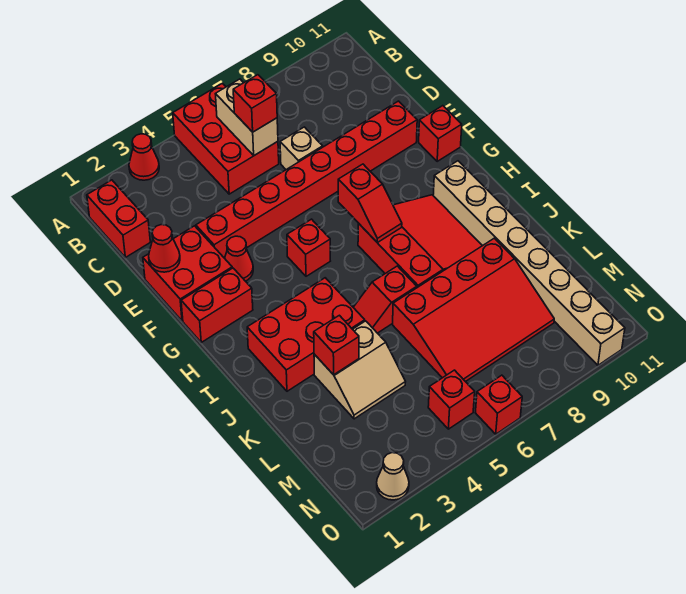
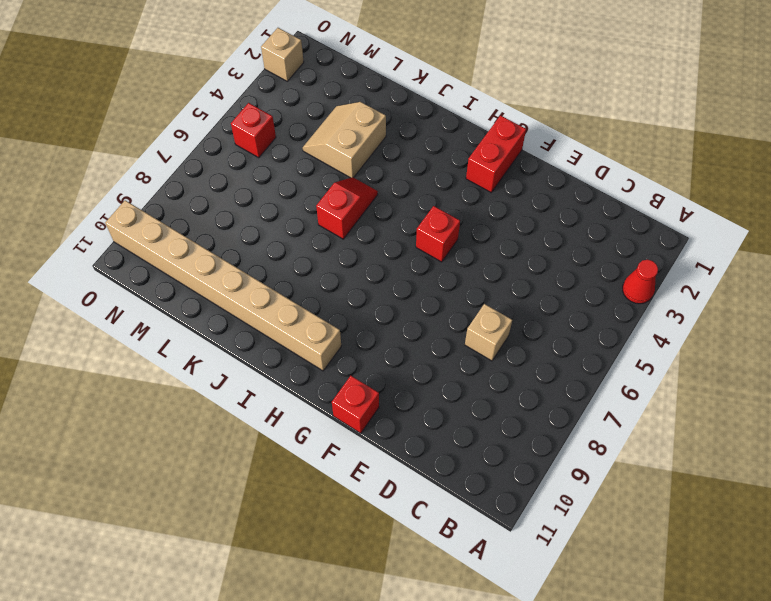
tan brick O2 level 1 -> tan cone O2 level 1
none -> red brick A5:C6 level 1
none -> red brick B1:C1 level 1
none -> red brick E1:F2 level 1

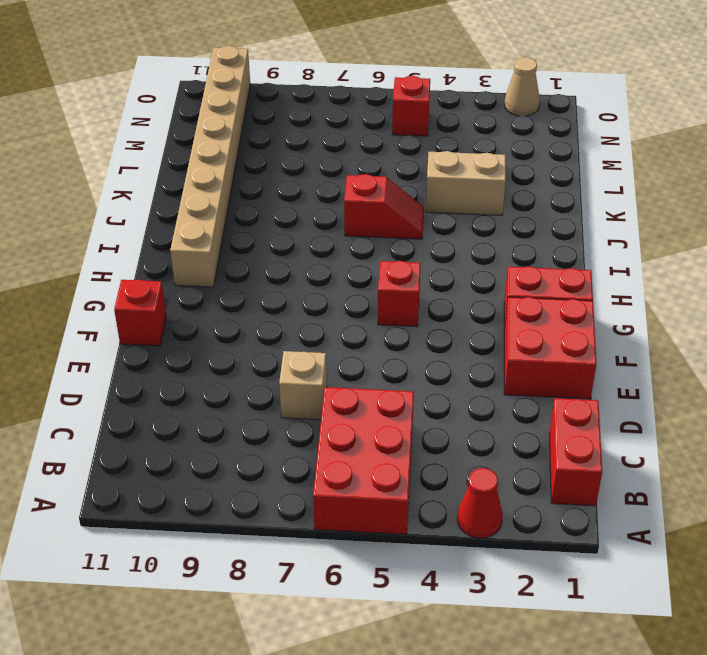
none -> red brick E3:E10 level 1
none -> red cone F3 level 1
none -> red slope H7:J9 level 1 top 7

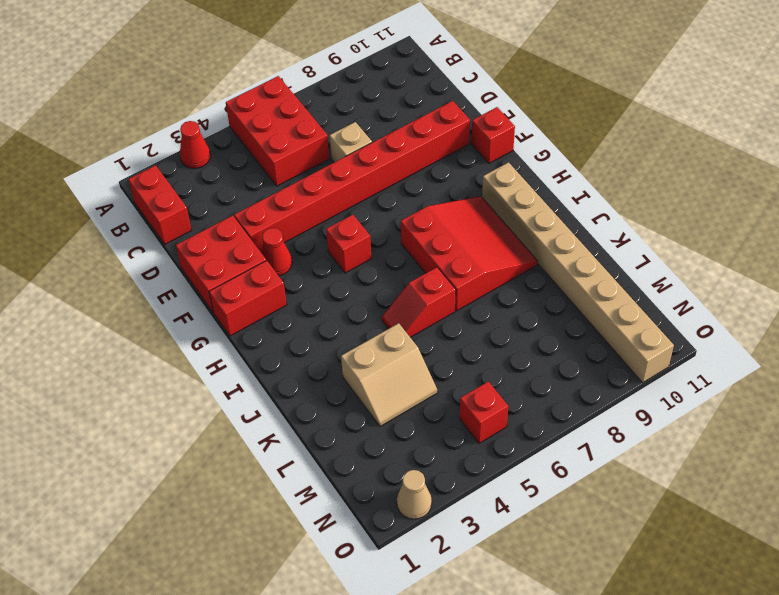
none -> red brick I2:J4 level 1
none -> red slope K6:M9 level 1 top K
none -> red brick O6 level 1

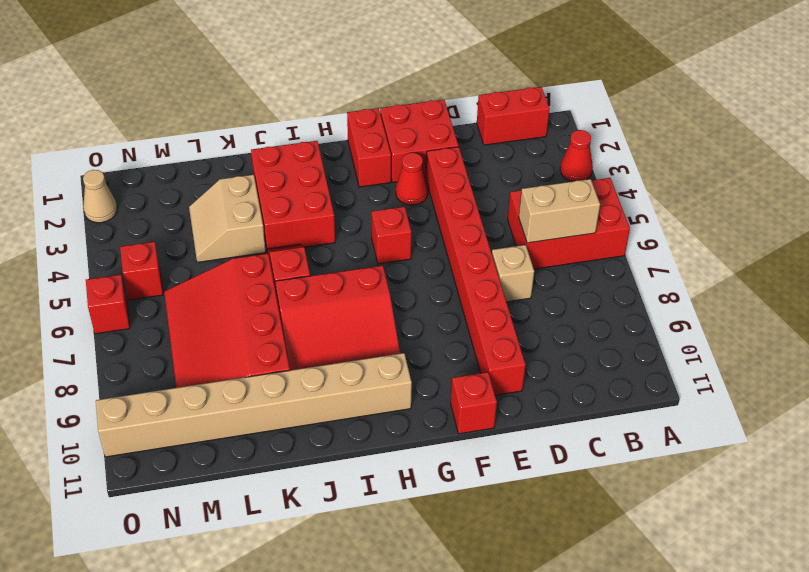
none -> red cone E1 level 2
none -> red slope G7:H7 level 2 top G
none -> red brick K3 level 2

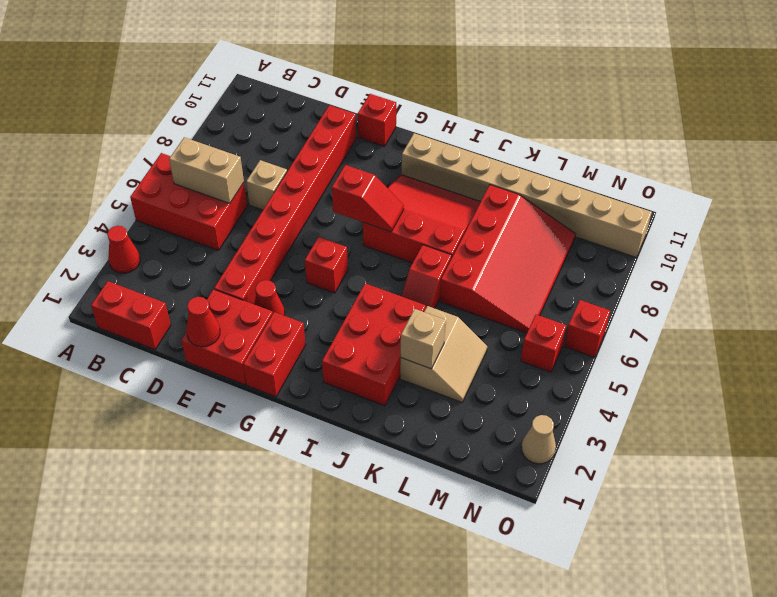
tan brick K3 level 2 -> red brick K3 level 2
none -> red brick C6 level 3

